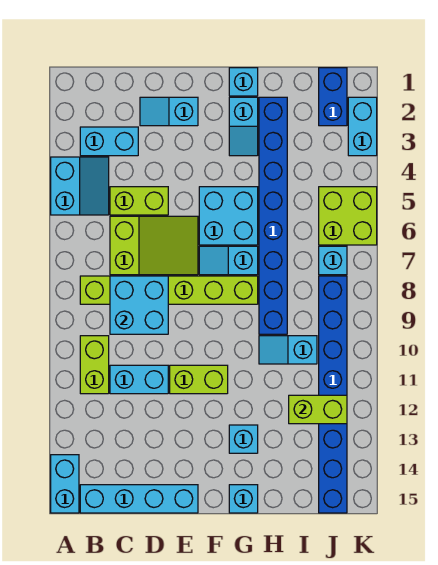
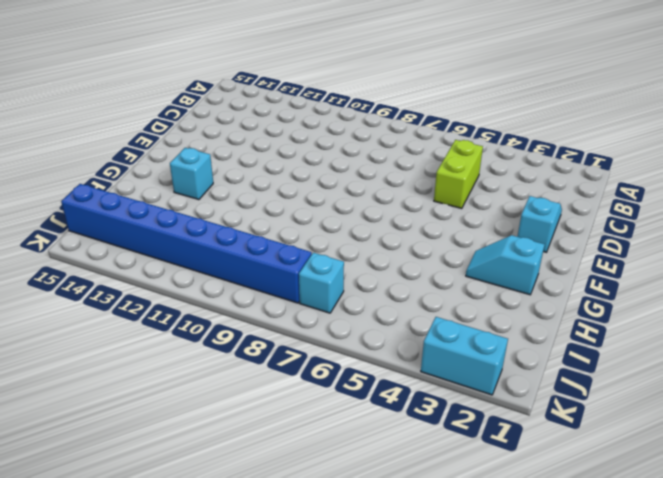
none -> cyan slope A4:B5 level 1 top A
none -> cyan brick A14:A15 level 1
none -> cyan brick B3:C3 level 1

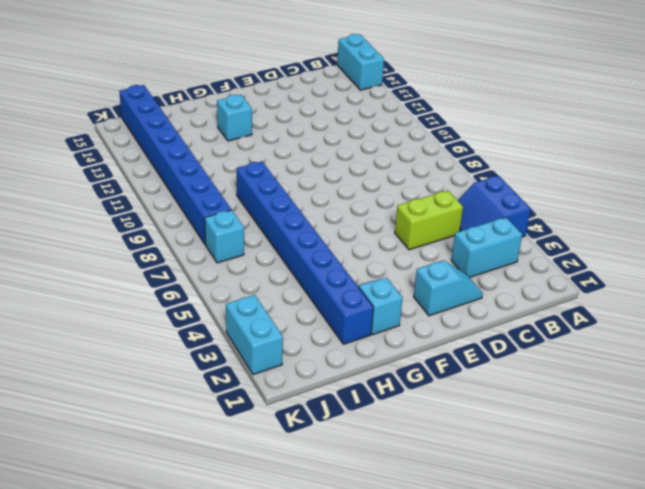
blue slope A4:B5 level 1 top A -> cyan slope A4:B5 level 1 top A
none -> lime brick B8:G8 level 1
none -> lime brick B10:B11 level 1
none -> cyan brick B15:E15 level 1

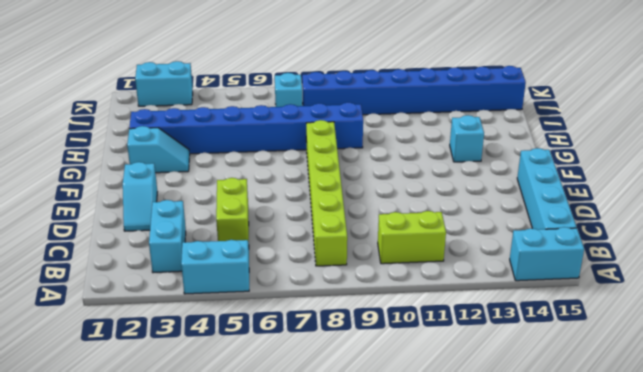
none -> lime slope C6:E7 level 1 top C
none -> cyan brick C11:D11 level 1
none -> lime brick E11:F11 level 1

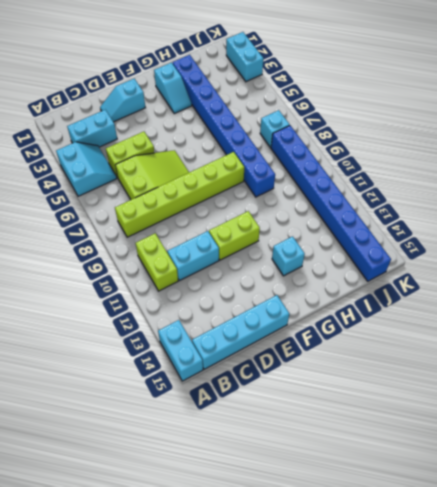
none -> cyan brick F5:G6 level 1
none -> cyan slope F7:G7 level 1 top G
none -> cyan brick G1 level 1

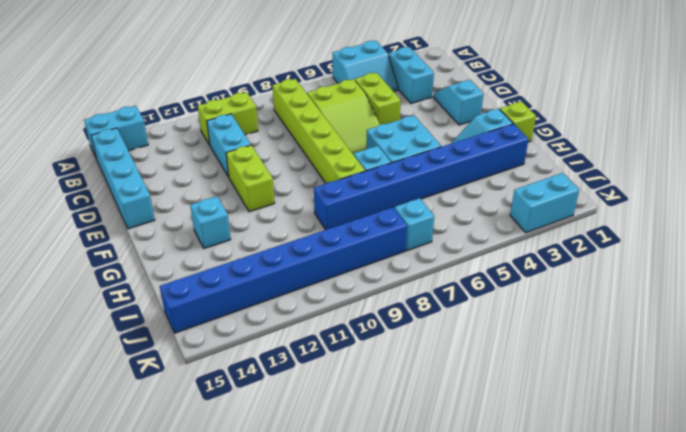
lime brick G1 level 1 -> cyan brick G1 level 1
none -> cyan brick G15 level 1
none -> cyan slope H10:I10 level 1 top I
none -> blue brick J1:J2 level 1

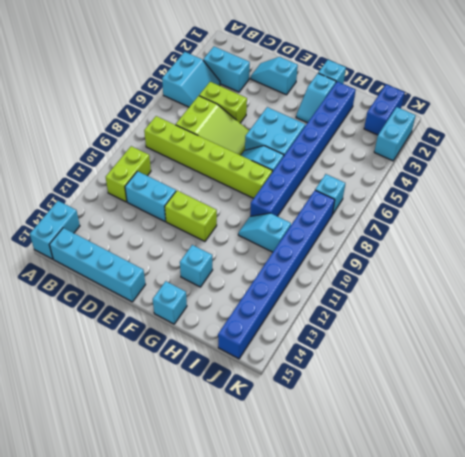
none -> lime brick J5:K6 level 1
none -> cyan brick C8:D9 level 2
none -> lime brick I12:J12 level 2

